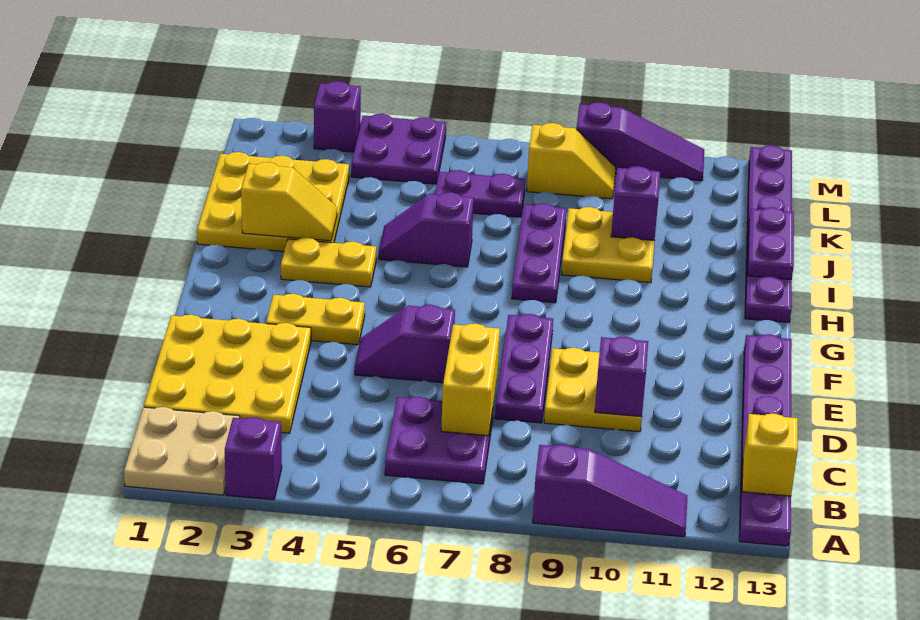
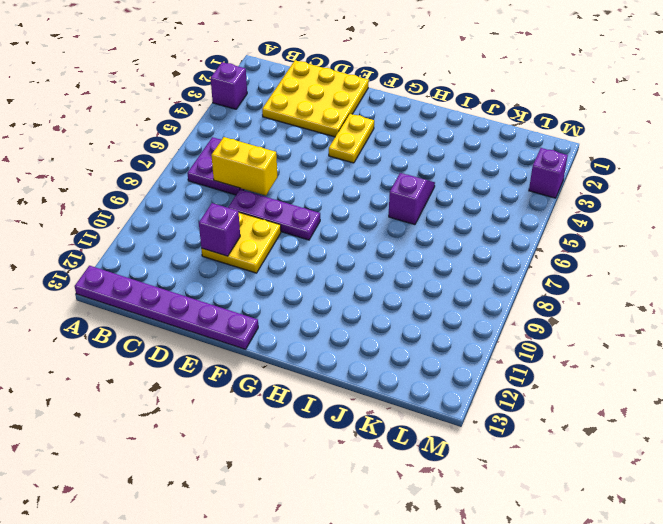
none -> tan plate A1:B2 level 1
none -> purple slope A9:A11 level 1 top 9
none -> purple slope E5:E6 level 1 top 6

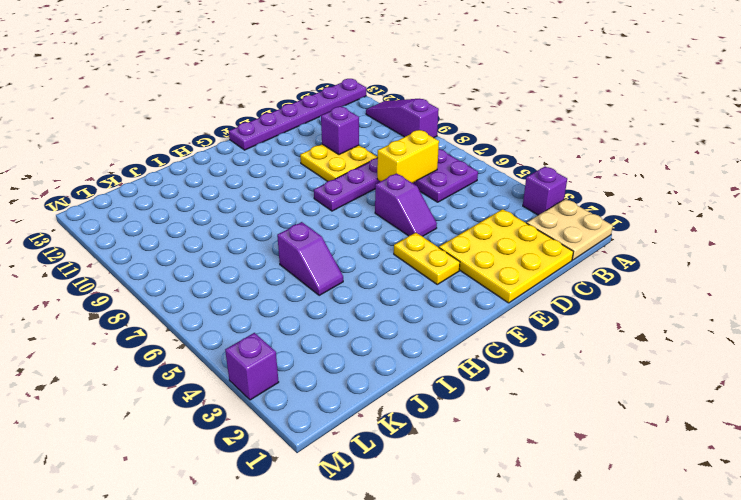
none -> yellow plate H3:H4 level 1
none -> purple plate H8:J8 level 1
none -> purple plate H13:M13 level 1

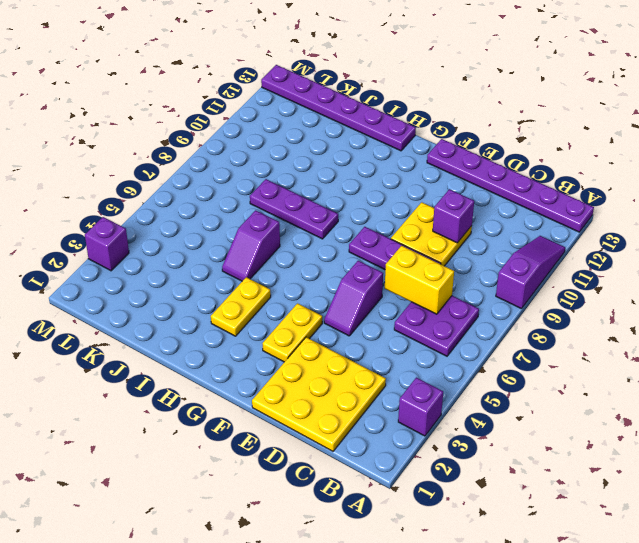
none -> tan plate A1:B2 level 1
none -> yellow plate I1:K3 level 1
none -> yellow plate I9:J10 level 1

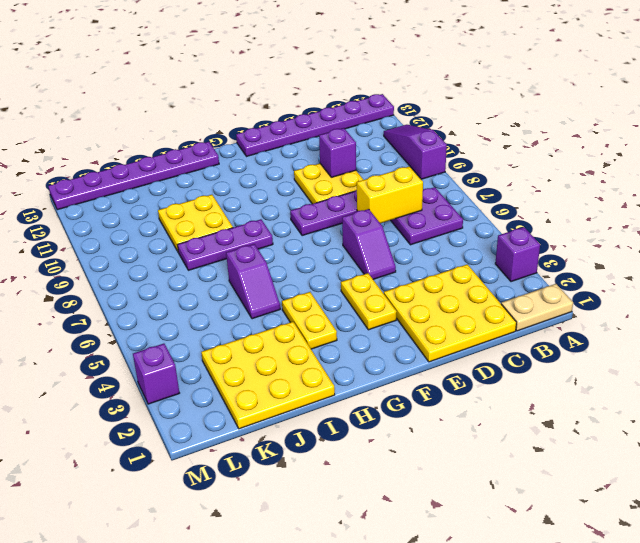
tan plate A1:B1 level 1 -> tan plate A1:B2 level 1
none -> purple plate K6:K7 level 1
none -> purple plate L4:M5 level 1
none -> yellow slope L8:L9 level 1 top 8

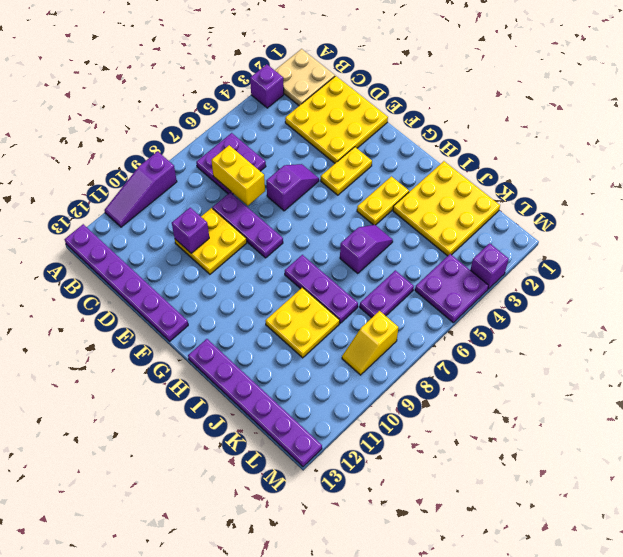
none -> purple slope M9:M11 level 1 top 9
none -> yellow brick B13 level 2
none -> yellow slope I2:I3 level 2 top 2

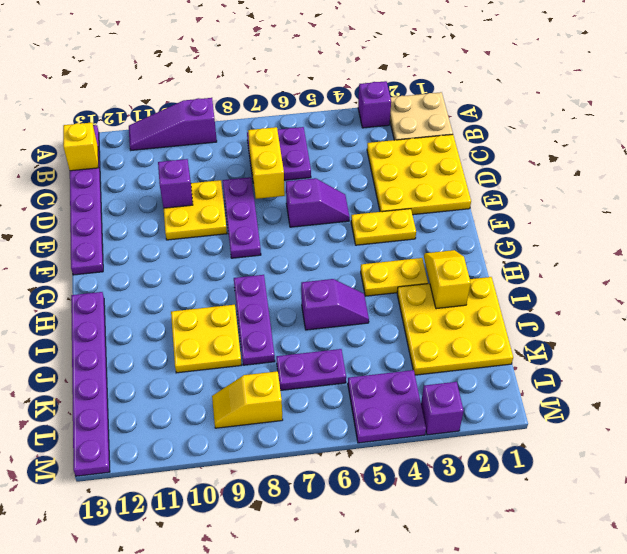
yellow slope H2:I2 level 2 top I -> yellow slope I2:I3 level 2 top 2
none -> purple slope M9:M11 level 1 top 9
none -> purple plate I13:J13 level 2
none -> purple brick J10 level 2

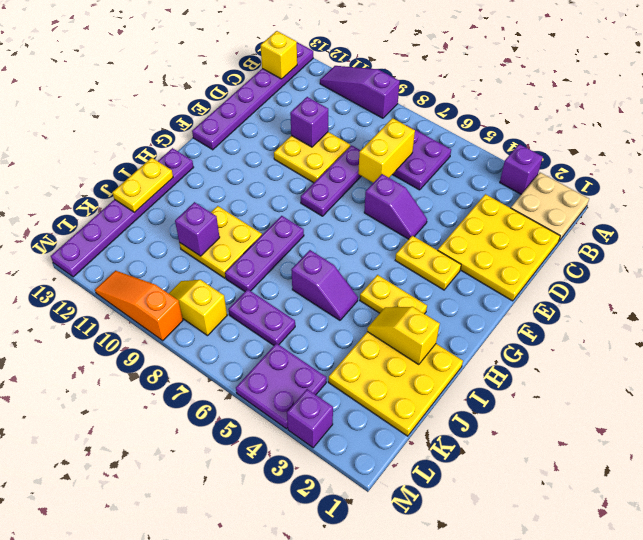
yellow plate I13:J13 level 2 -> purple plate I13:J13 level 2
orange slope M9:M11 level 1 top 9 -> purple slope M9:M11 level 1 top 9

